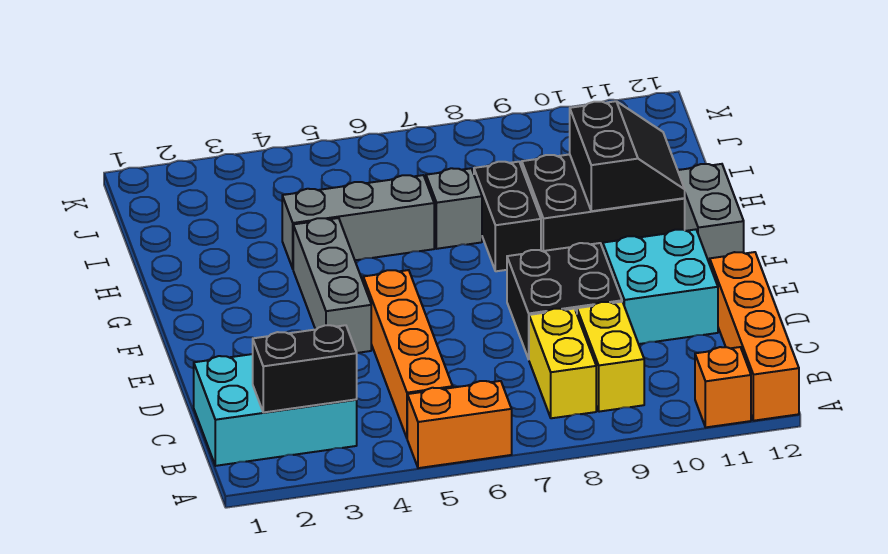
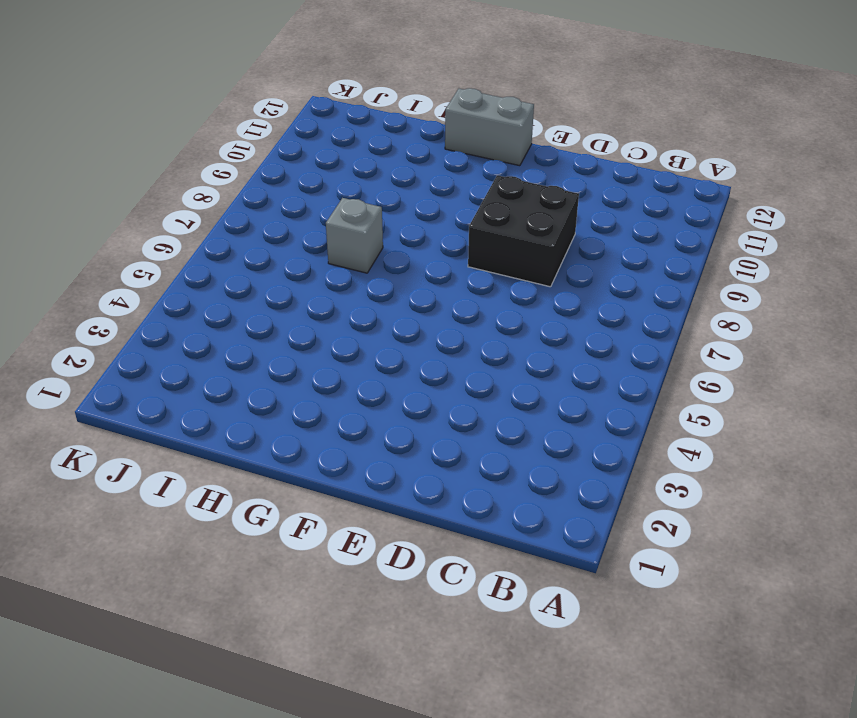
none -> orange brick A5:A6 level 1
none -> orange brick A11 level 1
none -> orange brick A12:D12 level 1

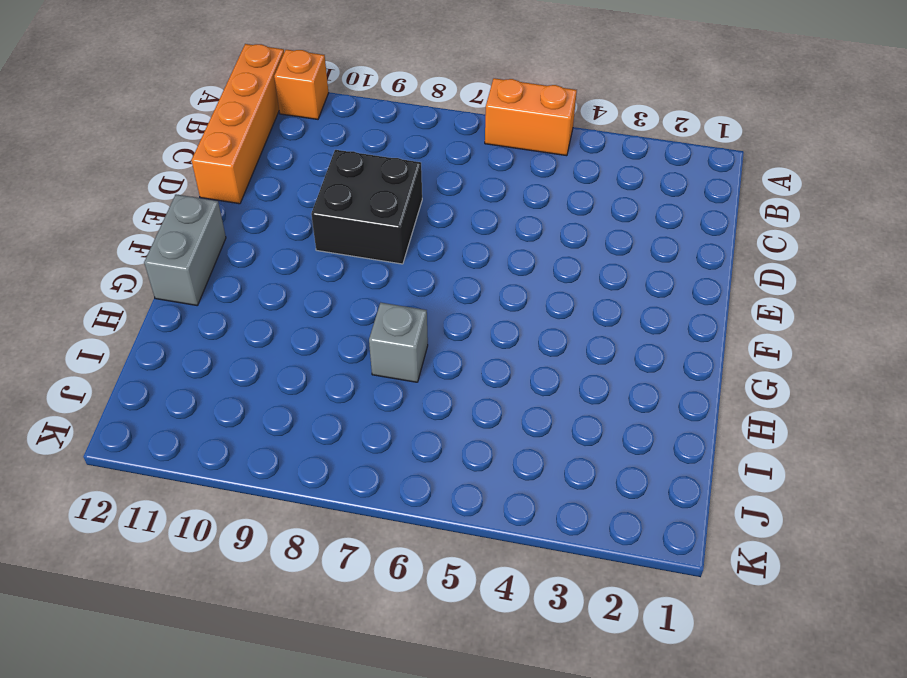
none -> cyan brick B1:C3 level 1
none -> orange brick B5:E5 level 1
none -> yellow brick B8:C8 level 1

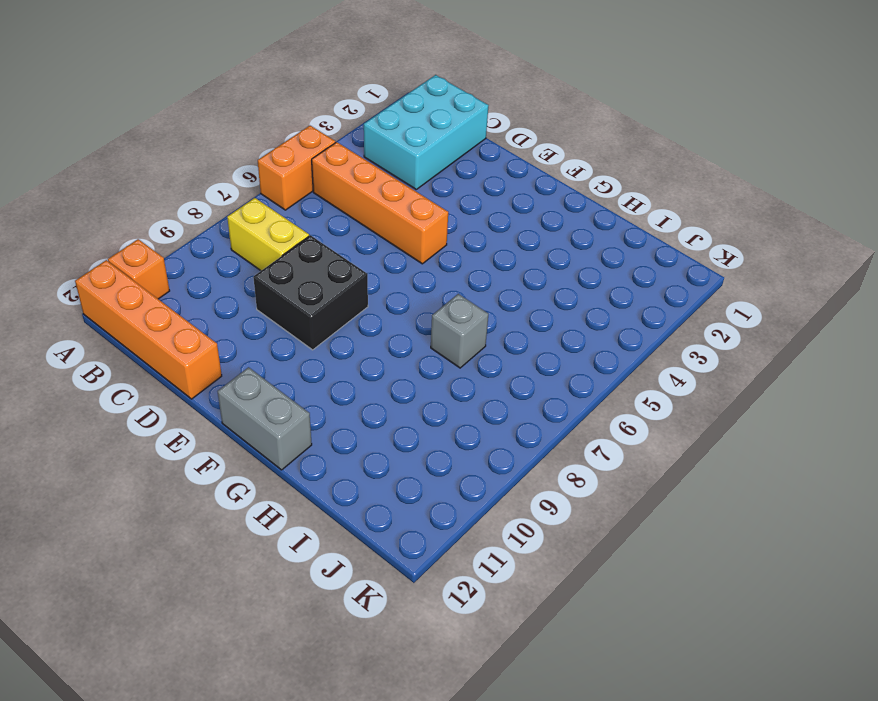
none -> yellow brick B9:C9 level 1
none -> cyan brick D10:E11 level 1
none -> grey brick E4:G4 level 1

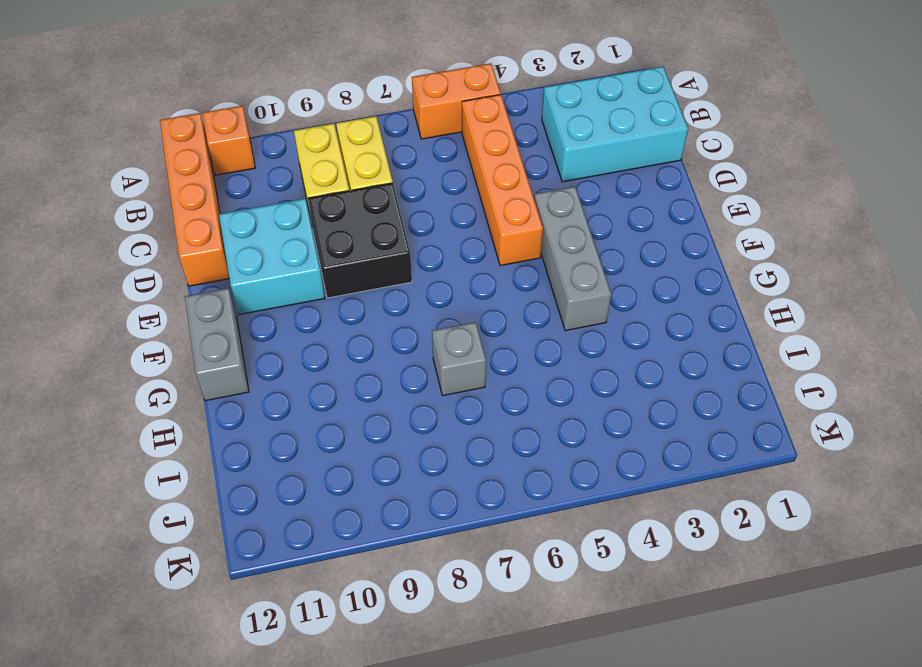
none -> black brick G8:H8 level 1
none -> black brick G9:H11 level 1
none -> grey brick H4:H6 level 1

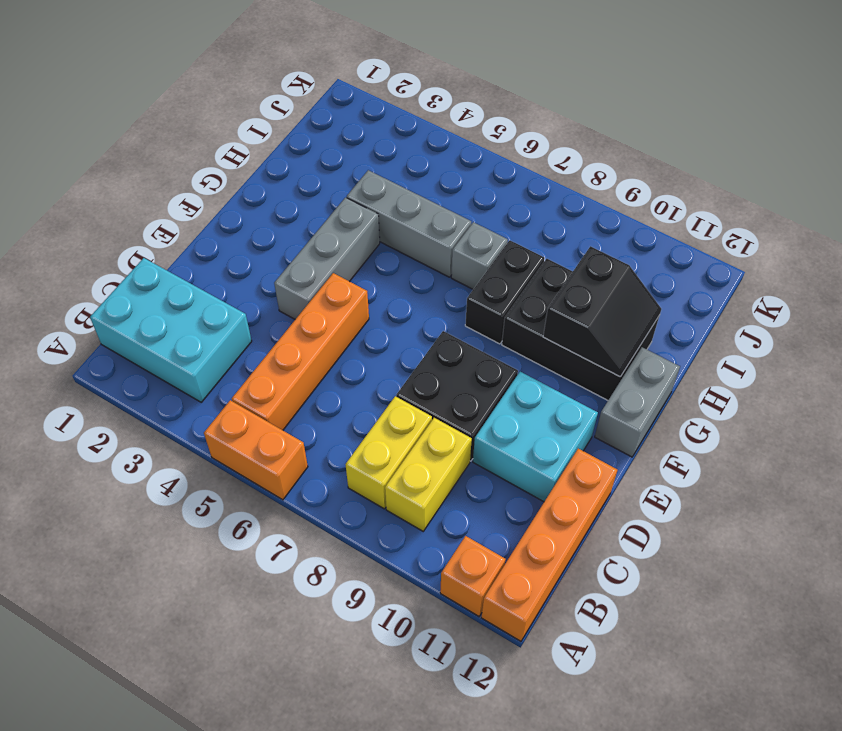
none -> black brick B2:B3 level 2

